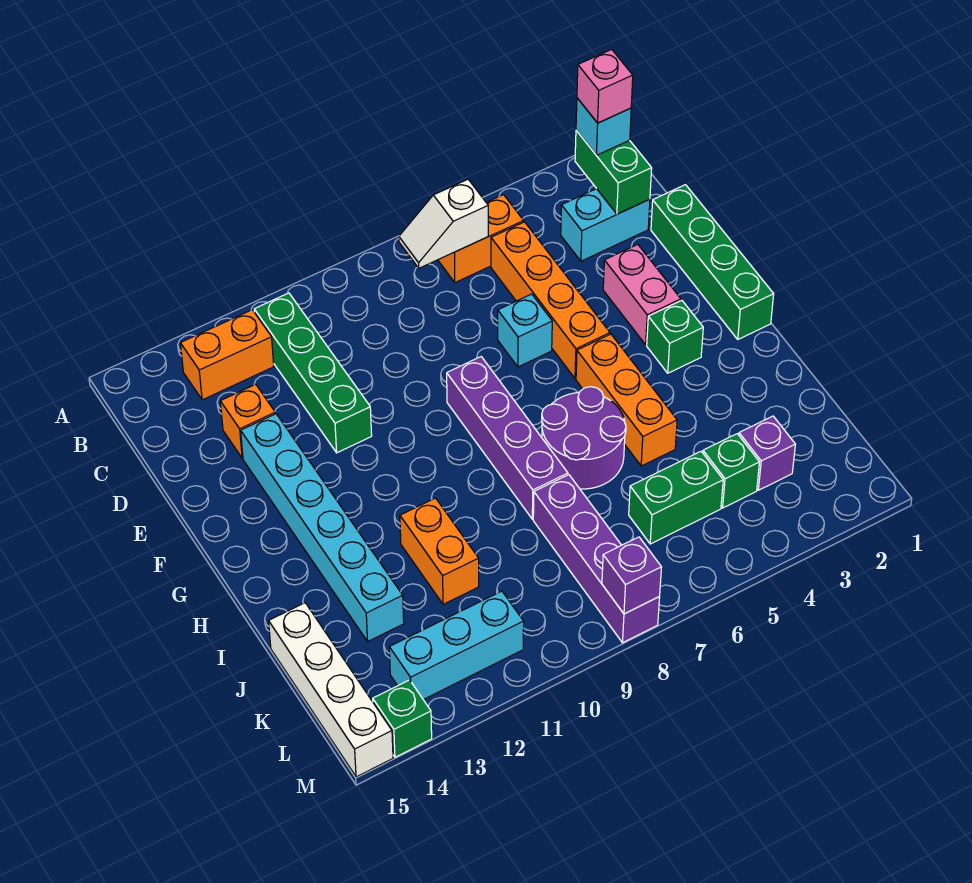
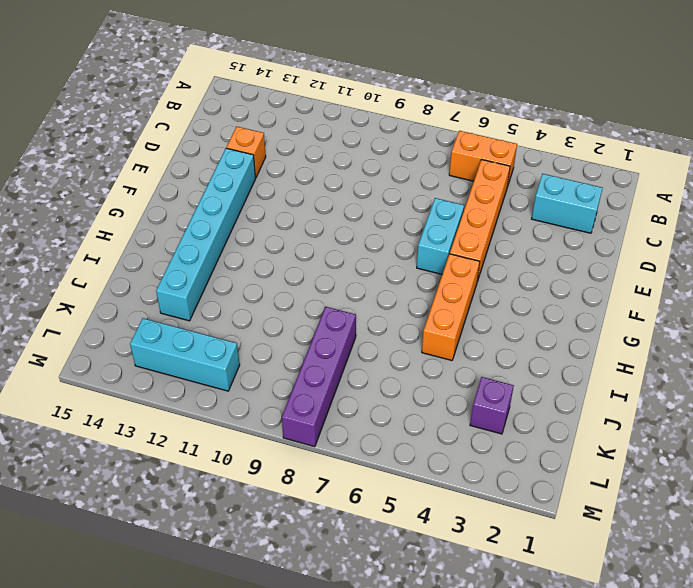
cyan brick E6:F6 level 1 -> cyan brick E6 level 1
none -> green brick B11:E11 level 1
none -> orange brick B12:B13 level 1
none -> green brick D1:G1 level 1

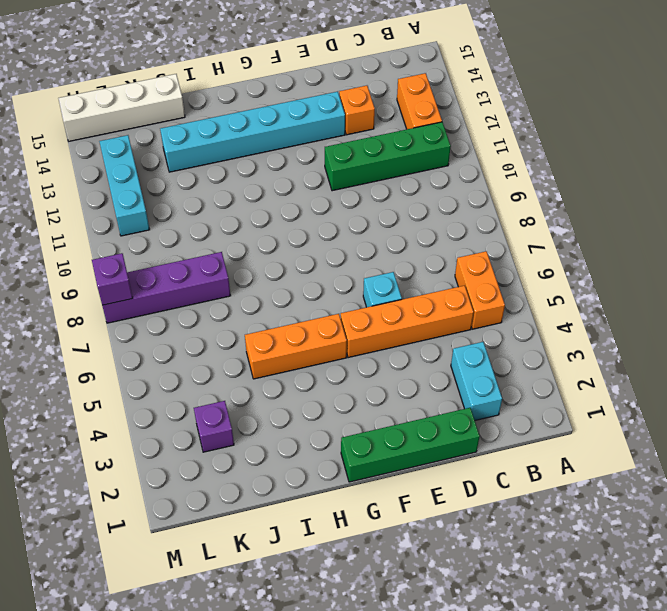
none -> pink brick E3:F3 level 1
none -> purple brick F8:I8 level 1
none -> green brick G3 level 1

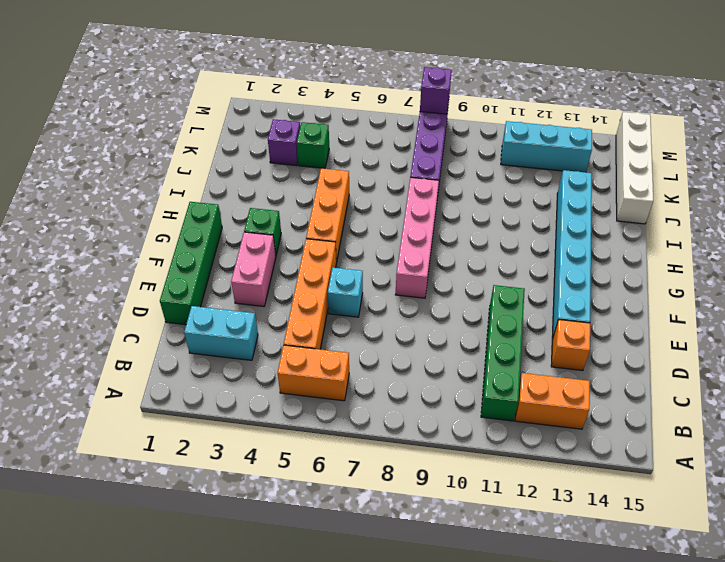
pink brick F8:I8 level 1 -> purple brick F8:I8 level 1
none -> purple round brick H6:I7 level 1
none -> orange brick I11:J11 level 1
none -> green brick K5:K6 level 1

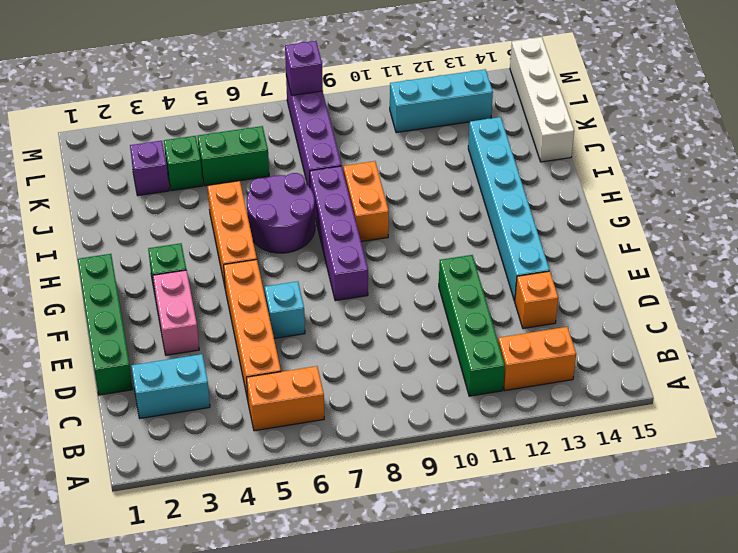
orange brick H9:I9 level 1 -> orange brick I11:J11 level 1
none -> green brick M14 level 1
none -> green brick B2:C2 level 2
none -> white slope B6:B7 level 2 top 6

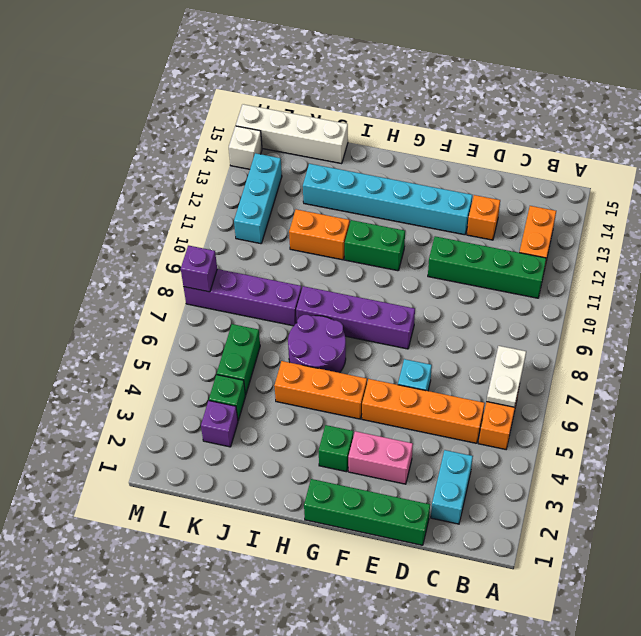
white plate B6:B7 level 2 -> white slope B6:B7 level 2 top 6
green brick G11:H11 level 1 -> green brick B2:C2 level 2
white brick M14 level 1 -> green brick M14 level 1
none -> cyan brick B2 level 3
none -> pink brick B2 level 4

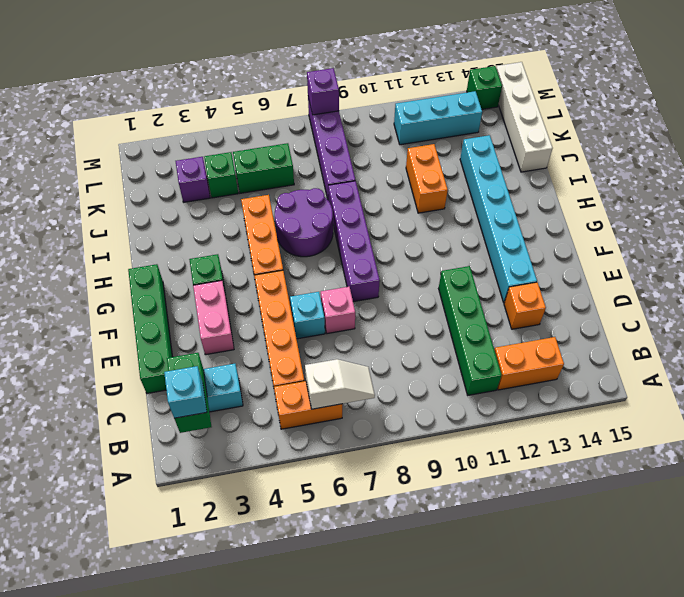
pink brick E7 level 1 -> pink brick B2 level 4

